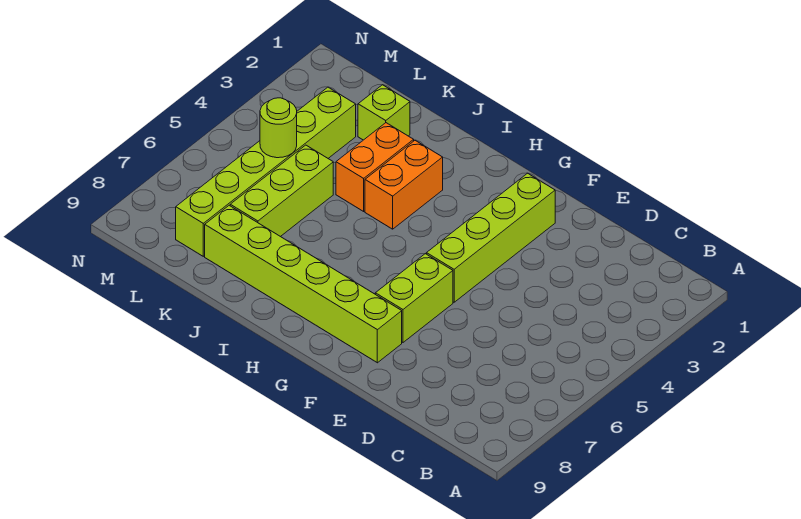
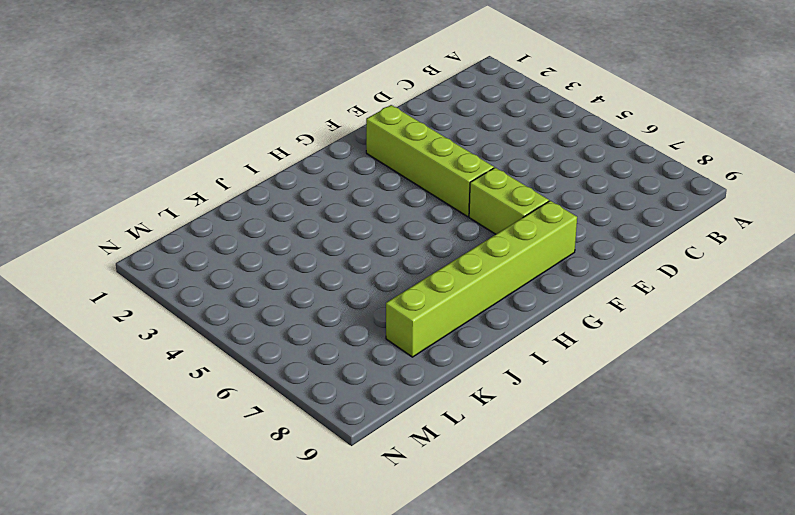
none -> orange brick I3:I4 level 1
none -> orange brick J3:J4 level 1

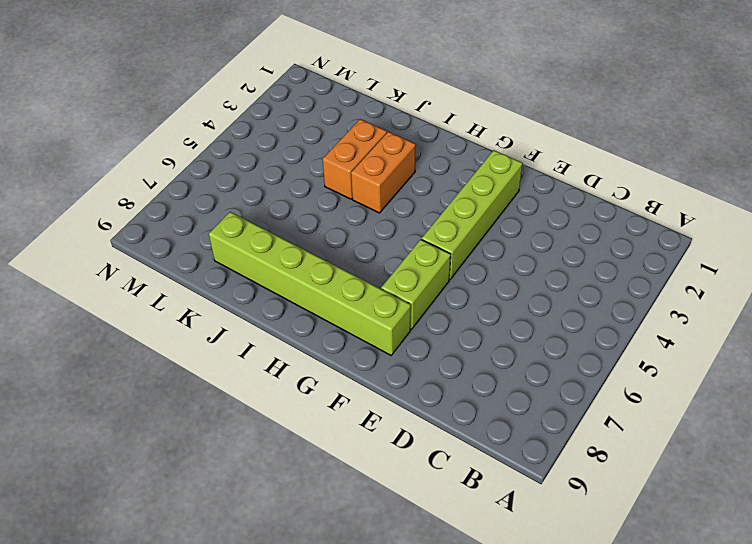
none -> lime brick K2 level 1
none -> lime brick K5:K7 level 1

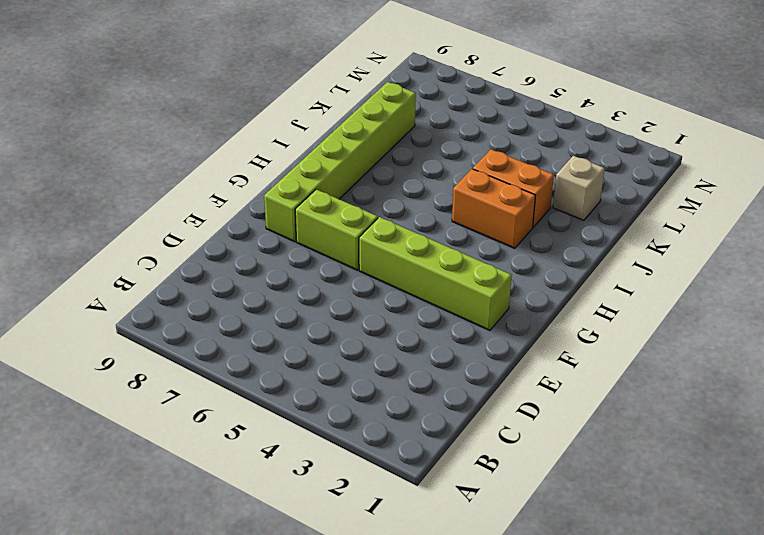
tan brick K2 level 1 -> lime brick K2 level 1
none -> lime brick K5:K7 level 1
none -> lime brick L3:L8 level 1

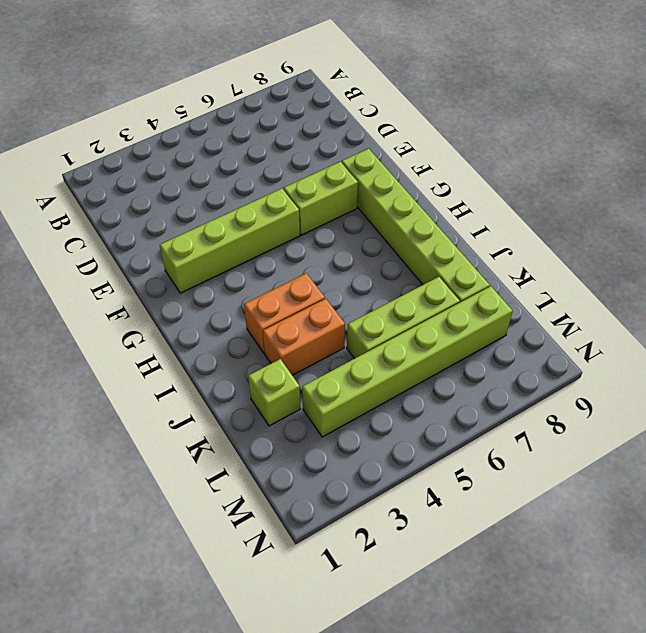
none -> lime round brick L5 level 2

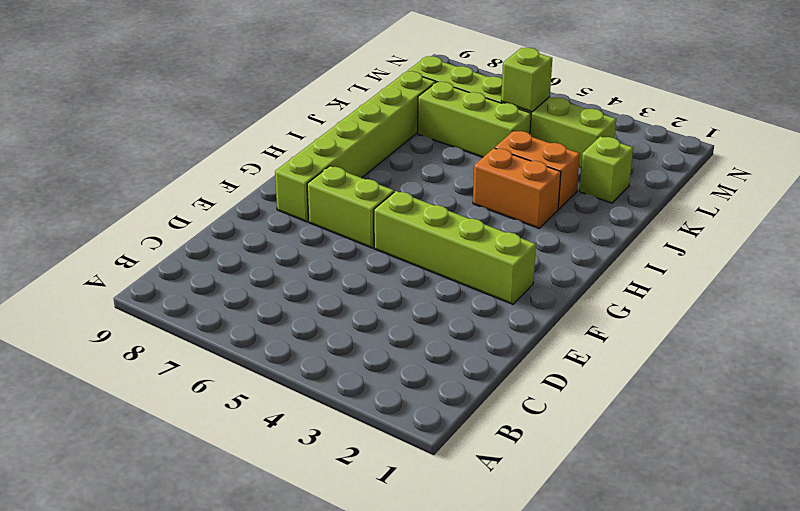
lime brick L5 level 2 -> lime round brick L5 level 2

